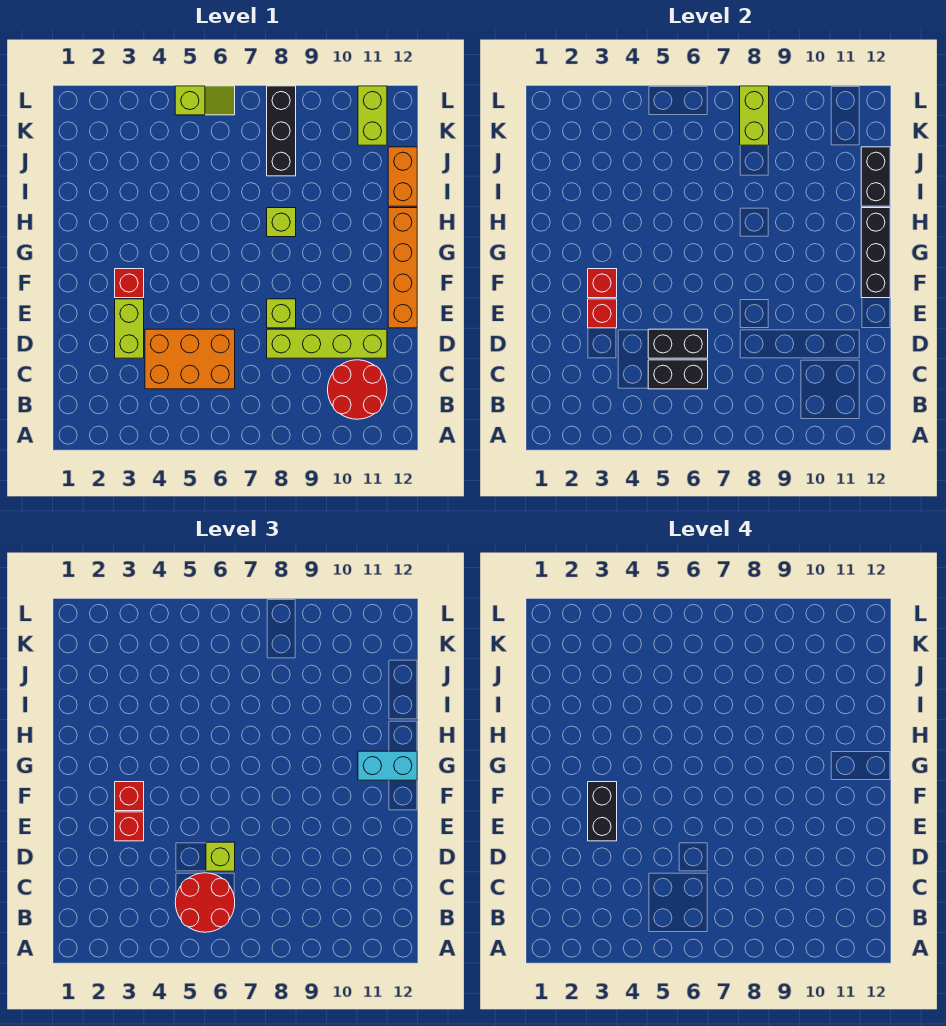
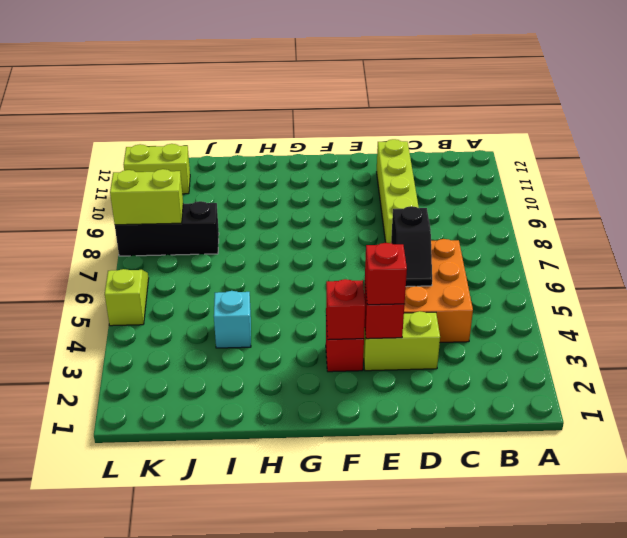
black slope D5:D6 level 2 top 6 -> black brick D5:D6 level 2
cyan brick I4 level 1 -> none
none -> red round brick B10:C11 level 1
none -> lime brick E8 level 1
none -> orange brick E12:H12 level 1

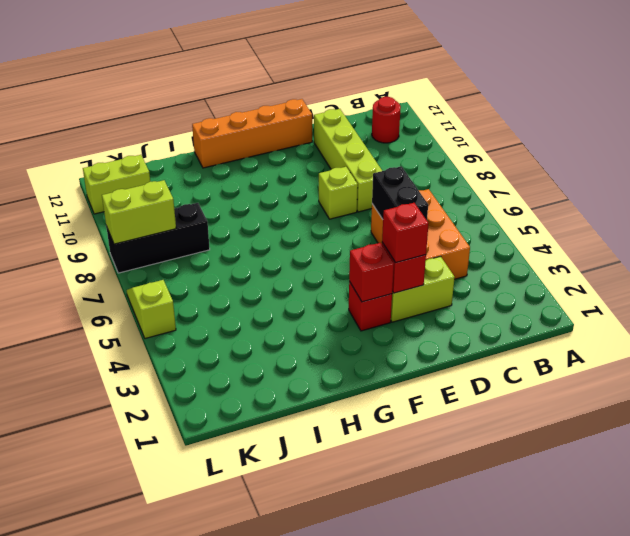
red round brick B11 level 1 -> red round brick B10:C11 level 1
none -> lime brick H8 level 1
none -> orange brick I12:J12 level 1
none -> black brick C5:C6 level 2

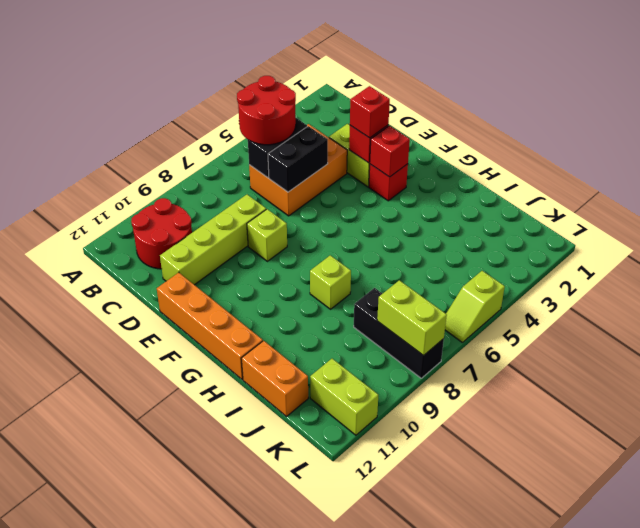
none -> black brick F12:H12 level 2
none -> black brick I12:J12 level 2
none -> lime brick D6 level 3

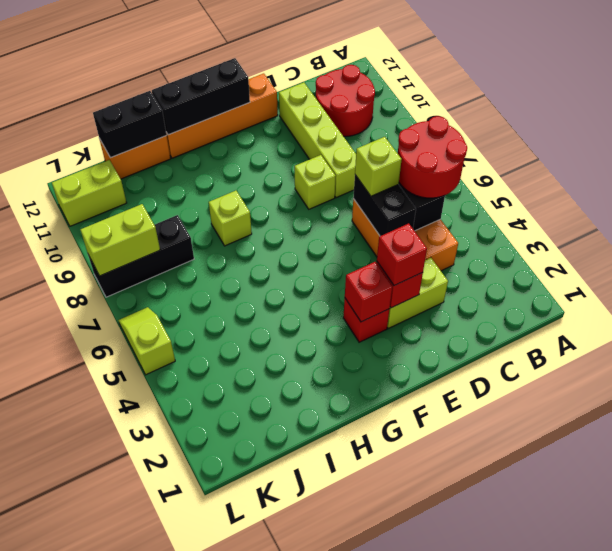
none -> red brick F3 level 3
none -> cyan brick G11:G12 level 3
none -> black brick E3:F3 level 4

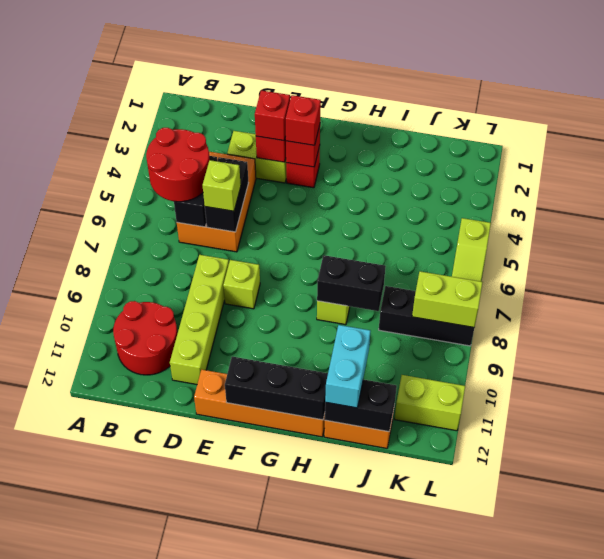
black brick H8:I8 level 2 -> black brick E3:F3 level 4
cyan brick I11:I12 level 3 -> cyan brick G11:G12 level 3

